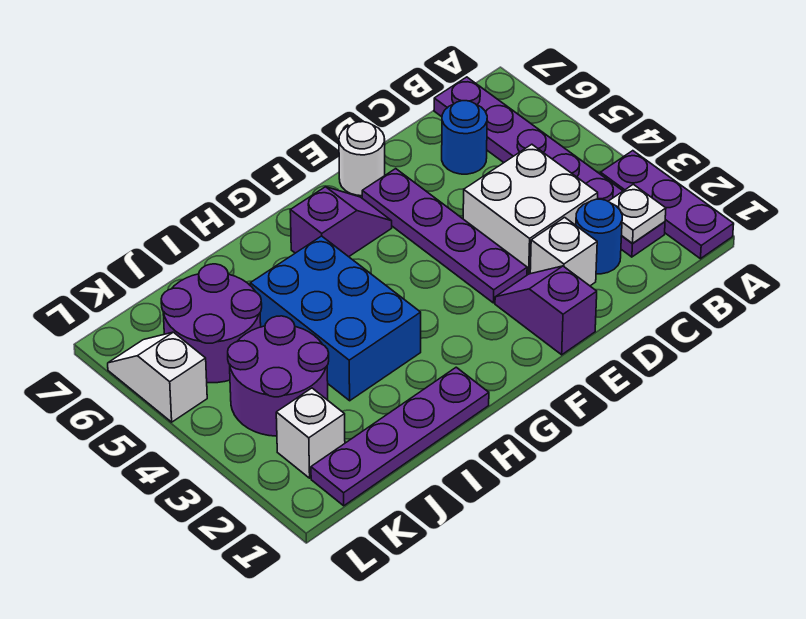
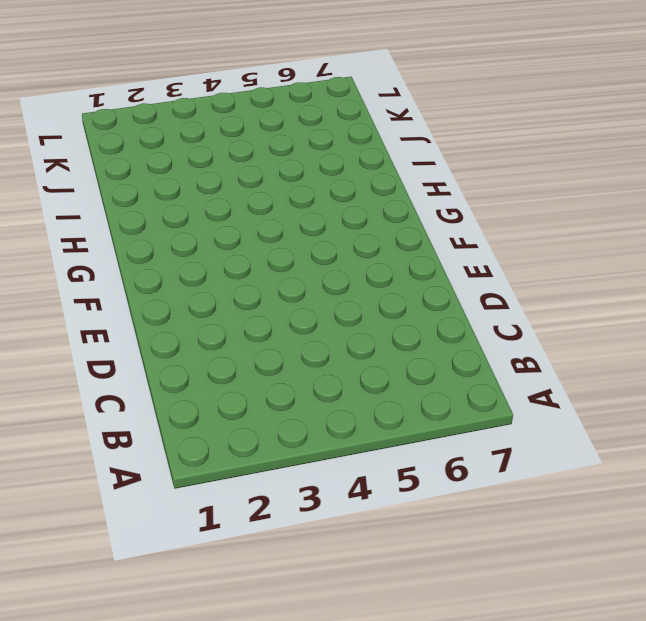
none -> purple plate A1:A3 level 1
none -> purple plate B2:B7 level 1
none -> blue round brick C2 level 1

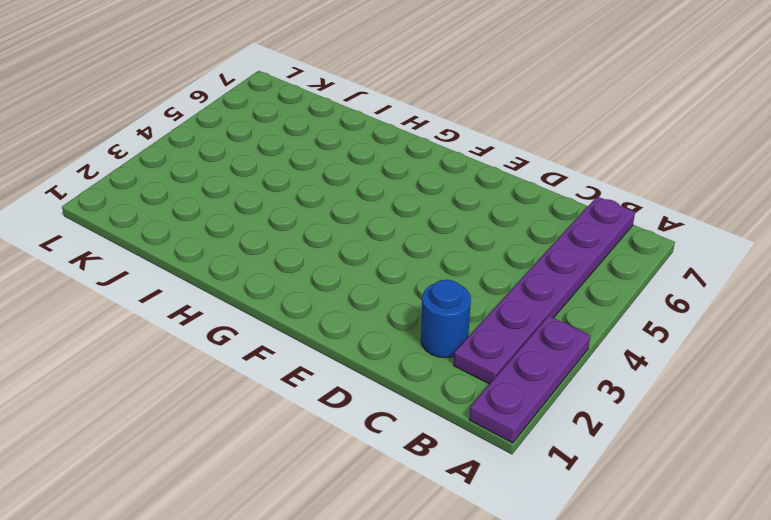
none -> white brick C3:D4 level 1
none -> blue round brick C6 level 1
none -> white brick D2 level 1

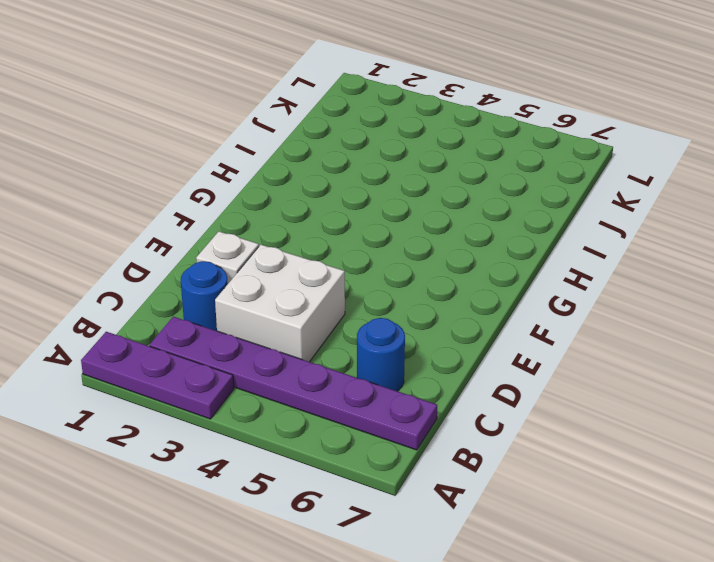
none -> purple slope E1:E2 level 1 top 1
none -> purple plate E3:E6 level 1
none -> white round brick E7 level 1

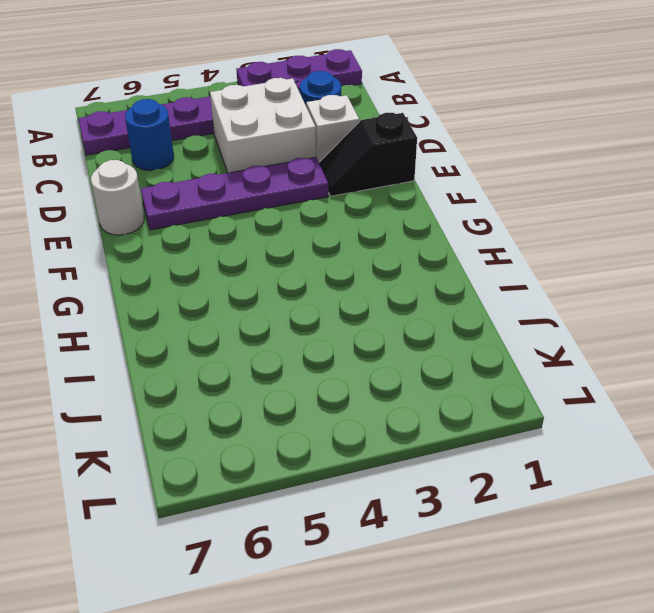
black slope E1:E2 level 1 top 1 -> purple slope E1:E2 level 1 top 1
none -> purple slope F6:G6 level 1 top G
none -> purple plate H1:K1 level 1
none -> blue brick H3:I5 level 1

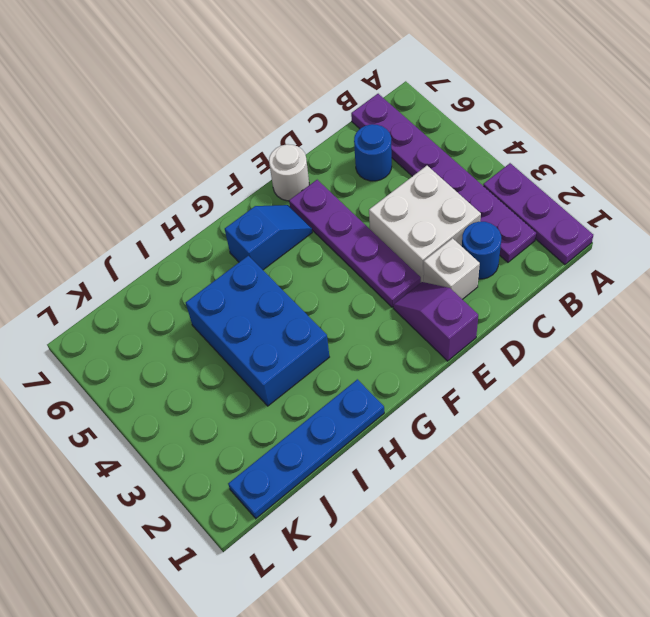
blue slope F6:G6 level 1 top G -> purple slope F6:G6 level 1 top G
blue plate H1:K1 level 1 -> purple plate H1:K1 level 1
none -> purple round brick J3:K4 level 1
none -> purple round brick J5:K6 level 1
none -> white brick K2 level 1

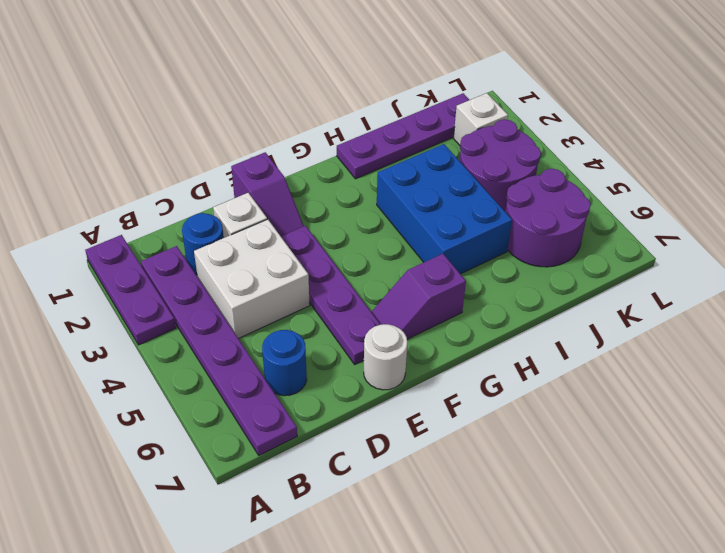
none -> white slope L5:L6 level 1 top 5
none -> white plate B2 level 2

